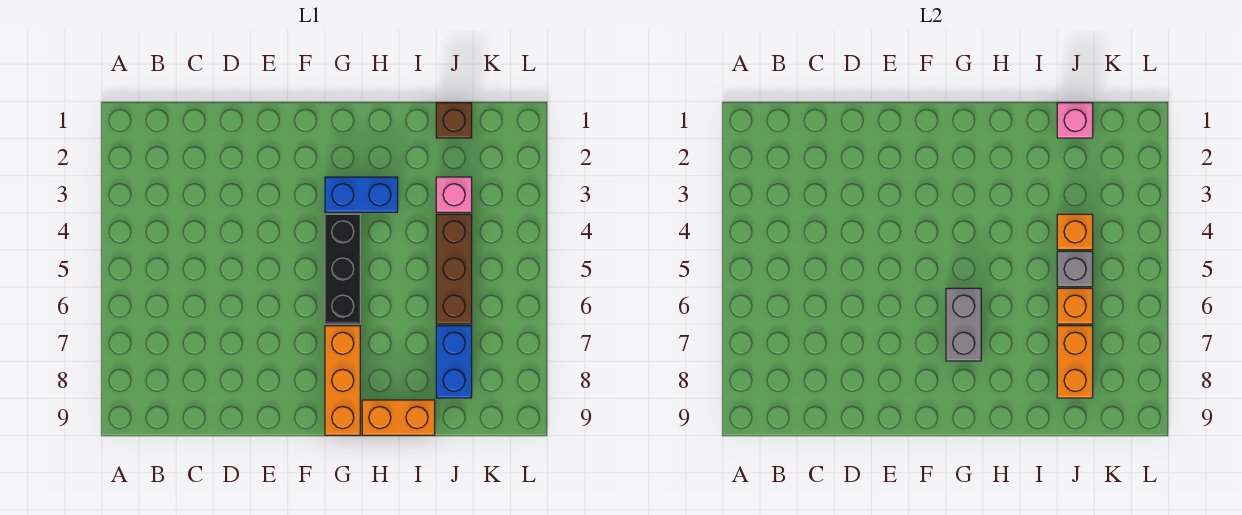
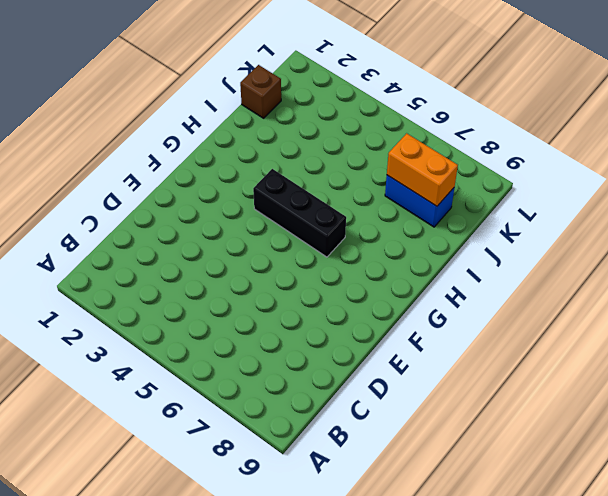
none -> blue brick G3:H3 level 1
none -> orange brick G7:G9 level 1
none -> orange brick H9:I9 level 1

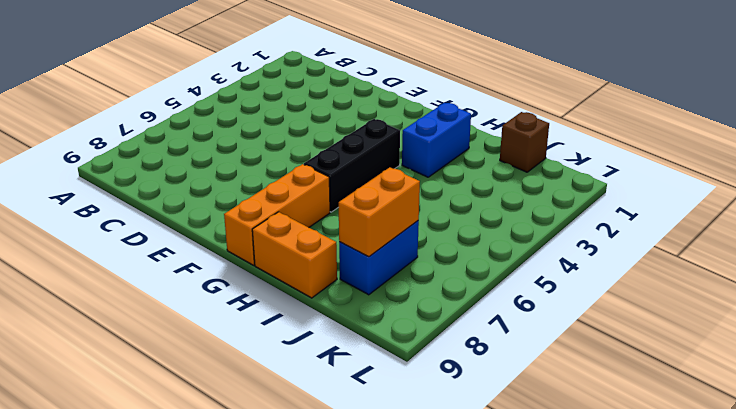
blue brick H2:H3 level 1 -> blue brick G3:H3 level 1
none -> pink brick J3 level 1
none -> brown brick J4:J6 level 1
none -> grey brick G6:G7 level 2

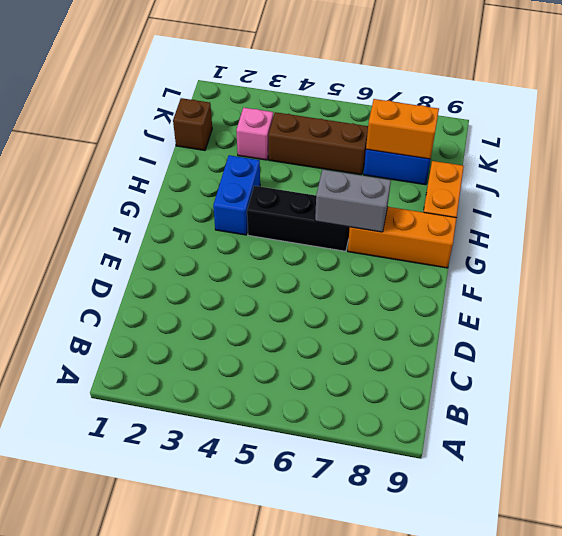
none -> pink brick J1 level 2
none -> orange brick J4 level 2
none -> grey brick J5 level 2

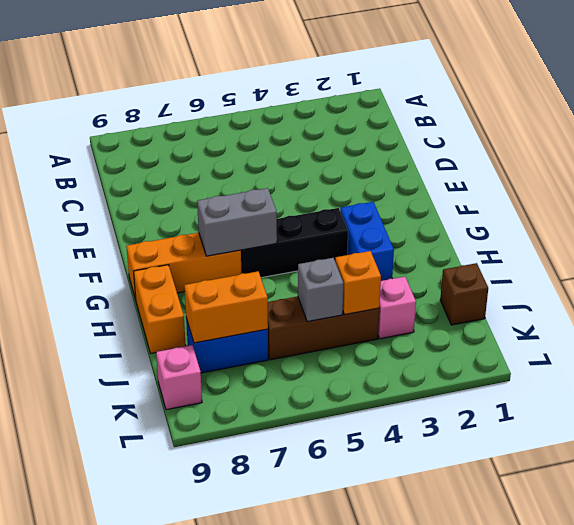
pink brick K9 level 1 -> pink brick J1 level 2
none -> orange brick J6 level 2

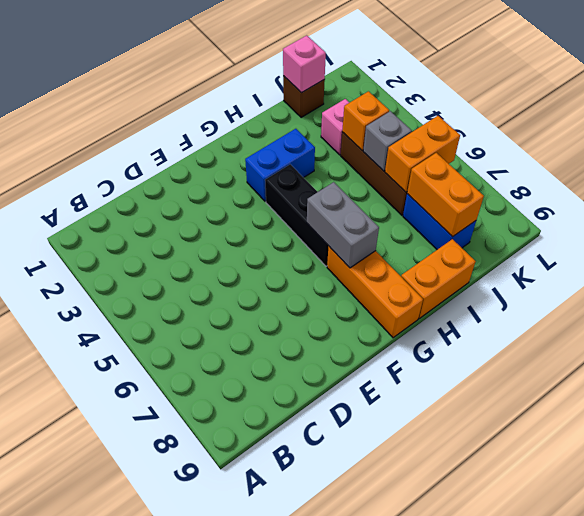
orange brick J6:K6 level 2 -> orange brick J6 level 2

